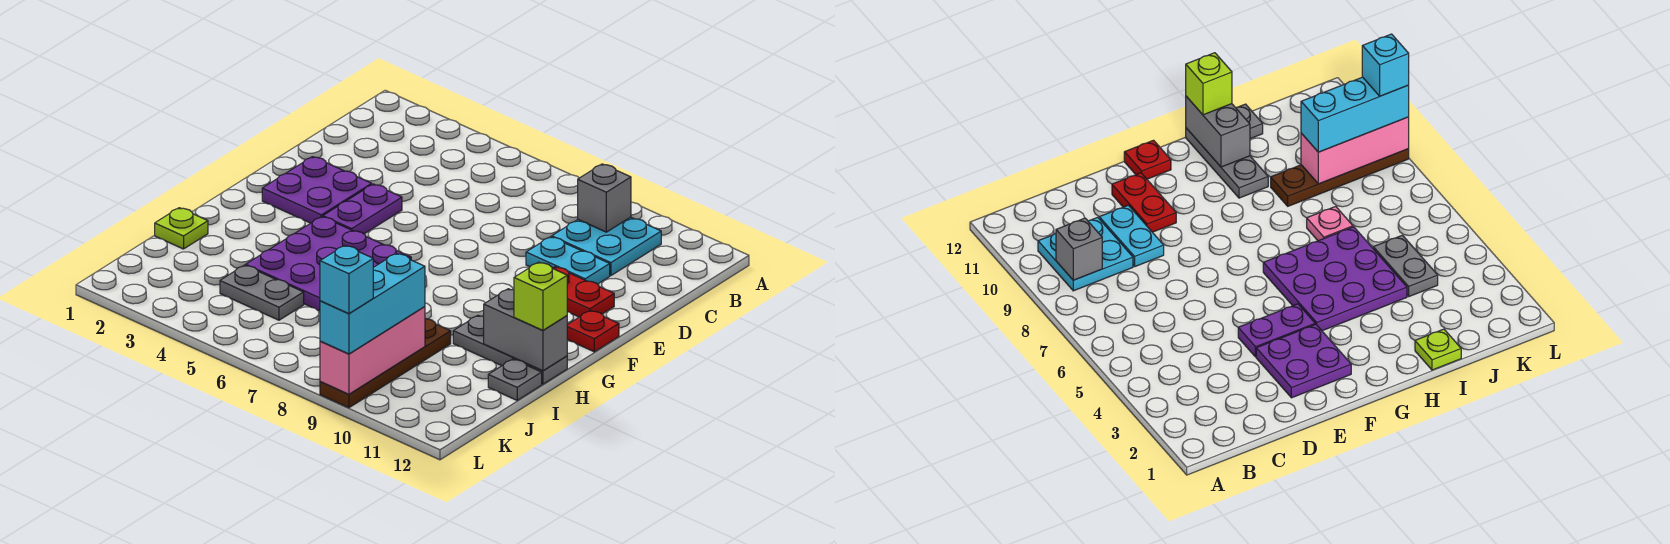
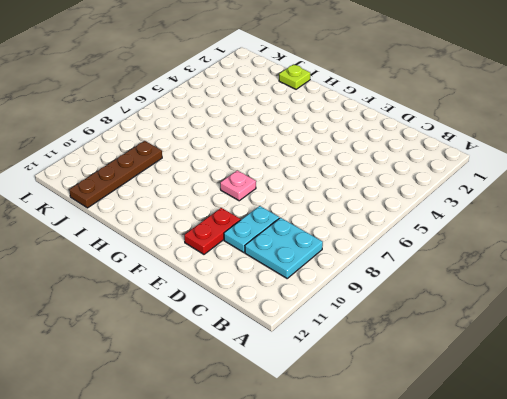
pink plate F8 level 1 -> pink plate I7 level 1
brown plate J9:J12 level 1 -> brown plate I9:L9 level 1
none -> purple plate E2:F3 level 1
none -> purple plate E4:F4 level 1
none -> red plate F12 level 1

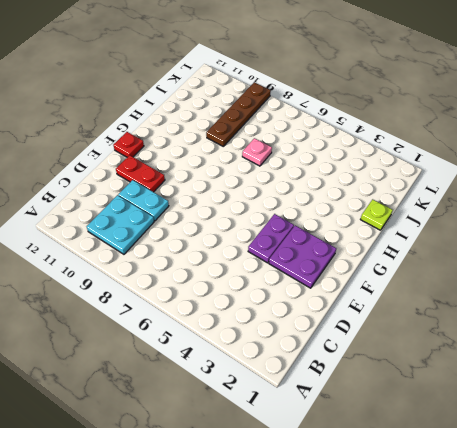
none -> purple plate G4:I6 level 1
none -> grey plate H10:H12 level 1
none -> grey plate I12 level 1

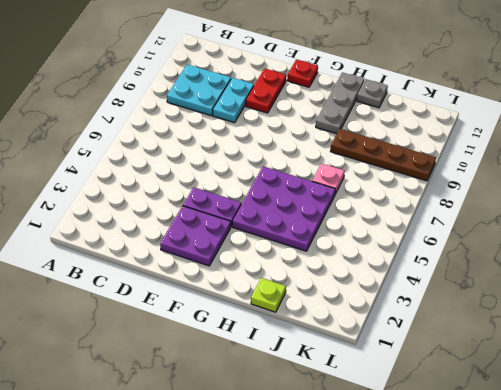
none -> grey plate J4:J5 level 1
none -> grey brick B9 level 2
none -> grey brick H11:H12 level 2

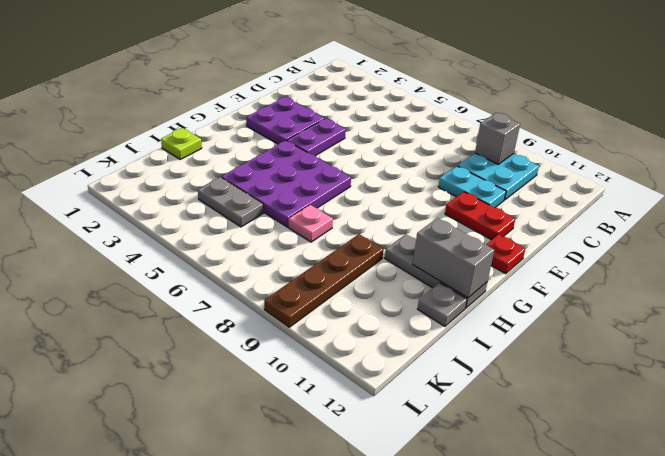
none -> pink brick J9:L9 level 2
none -> lime brick H12 level 3
none -> cyan brick J9:L9 level 3

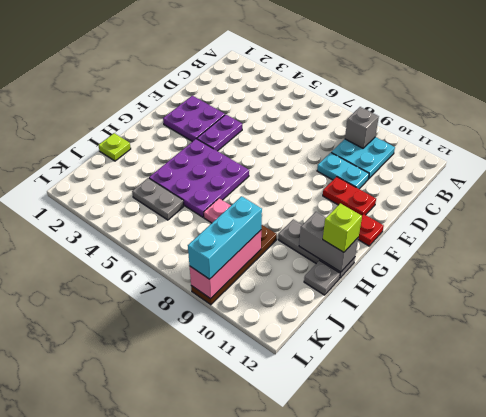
none -> cyan brick L9 level 4

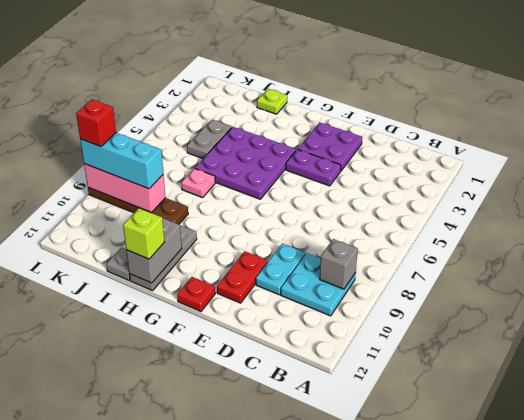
red brick L9 level 4 -> cyan brick L9 level 4

